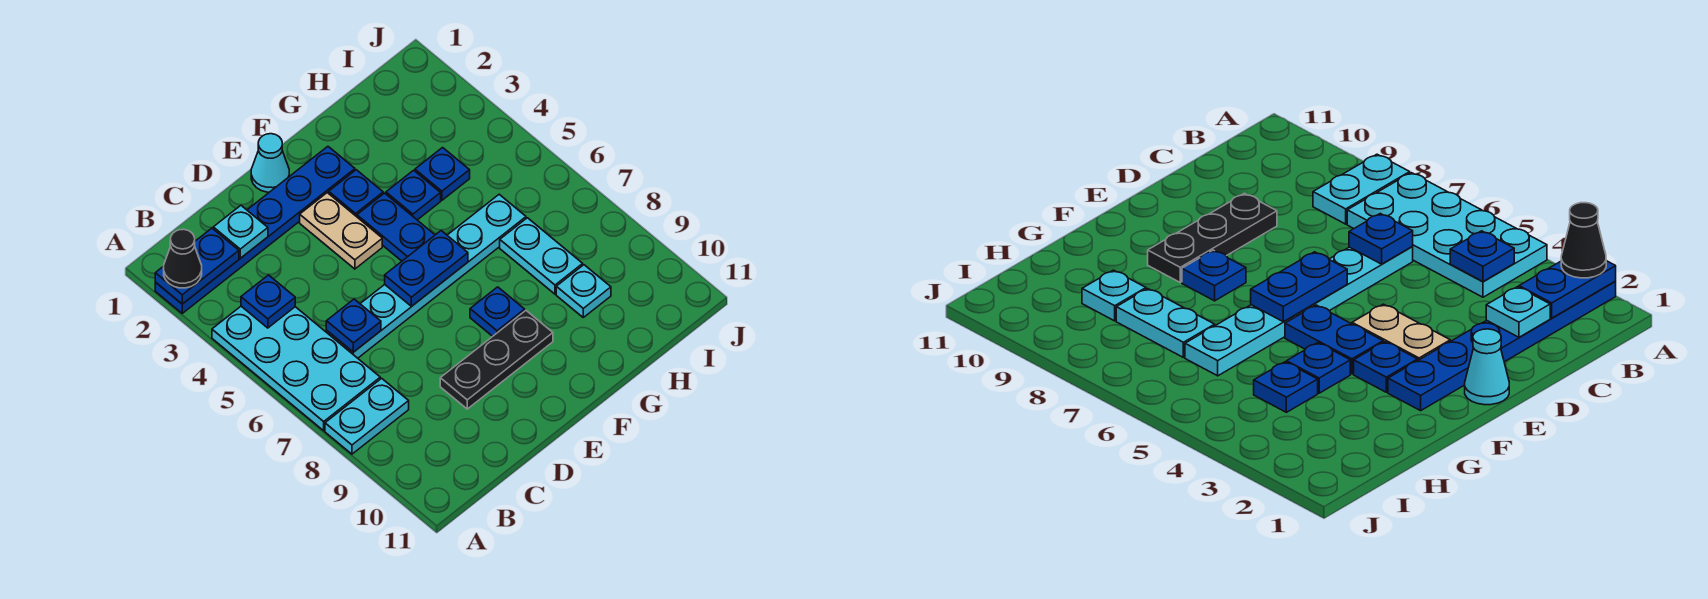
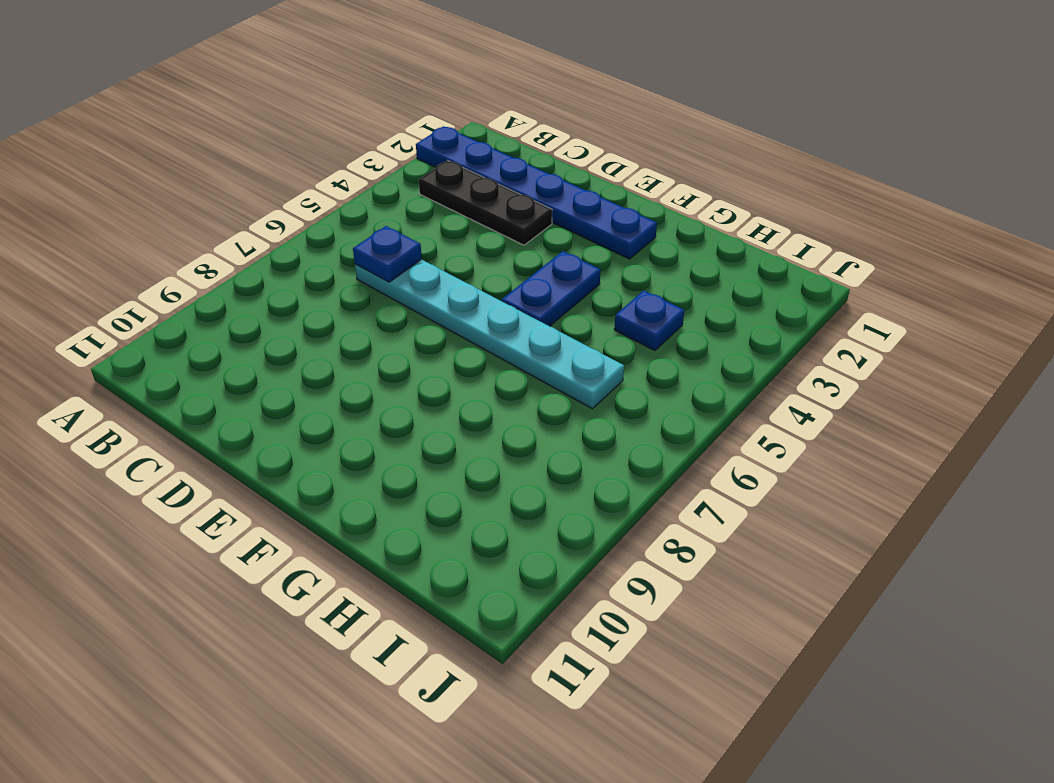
black plate B3:D3 level 1 -> black plate D9:F9 level 1
none -> cyan plate A4:B7 level 1
none -> cyan plate A8:B8 level 1
none -> cyan cone E1 level 1

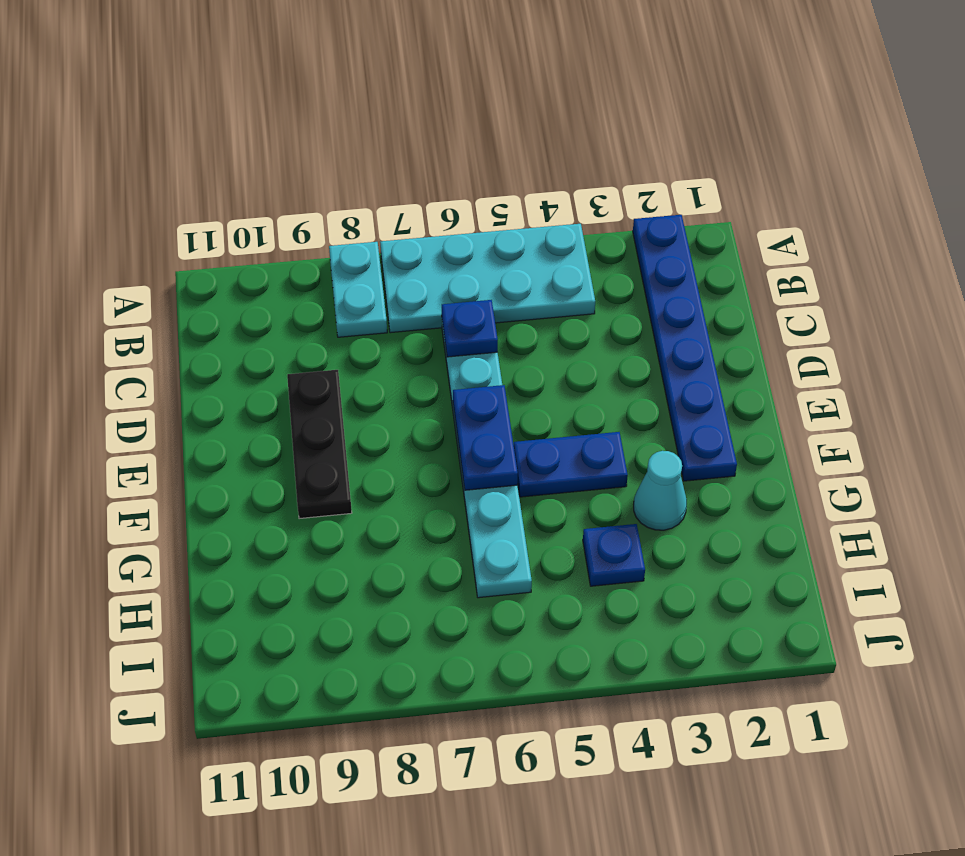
cyan cone G3 level 1 -> cyan cone E1 level 1
none -> tan plate E3:E4 level 1
none -> blue plate F3 level 1
none -> blue plate F8 level 1

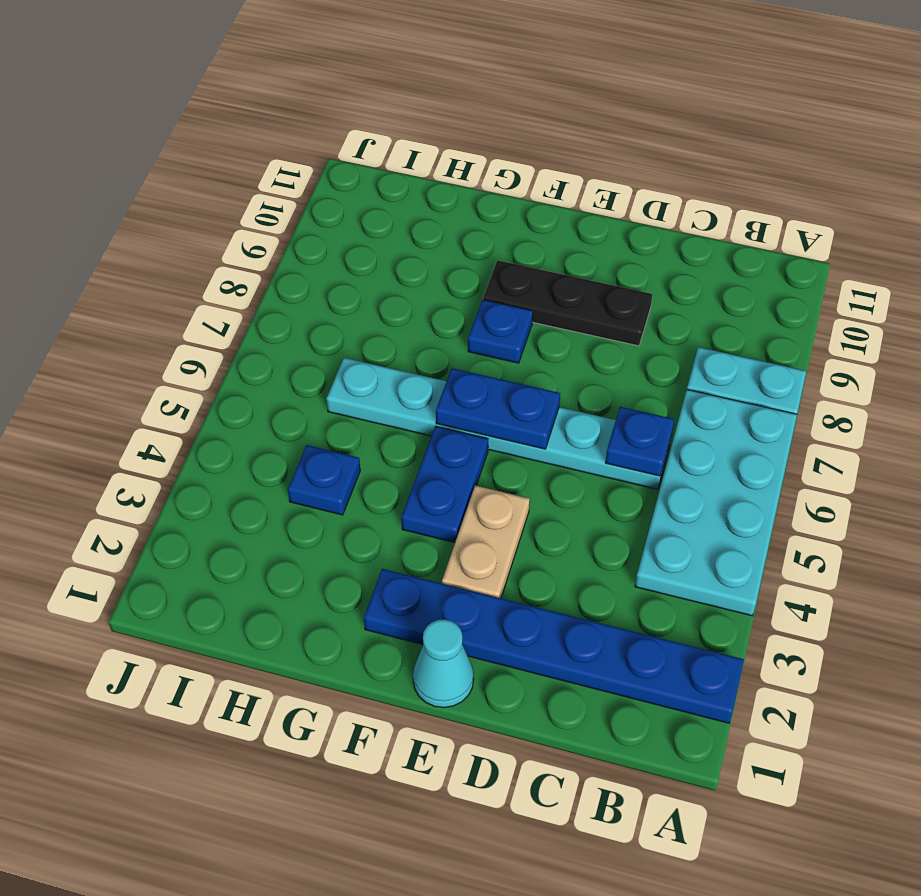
none -> blue plate F3 level 1
none -> blue plate G4 level 1
none -> cyan plate H7:H8 level 1

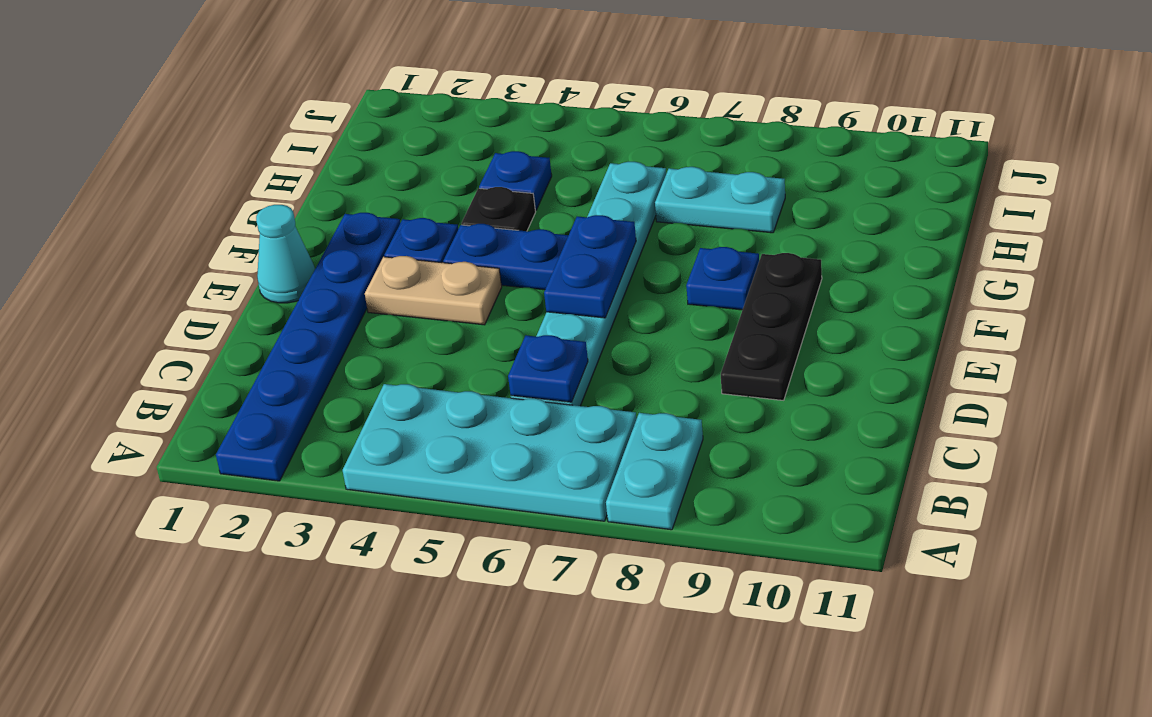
black plate G4 level 1 -> blue plate G4 level 1
none -> cyan plate H9 level 1
none -> blue plate A2:B2 level 2
none -> blue plate B4 level 2

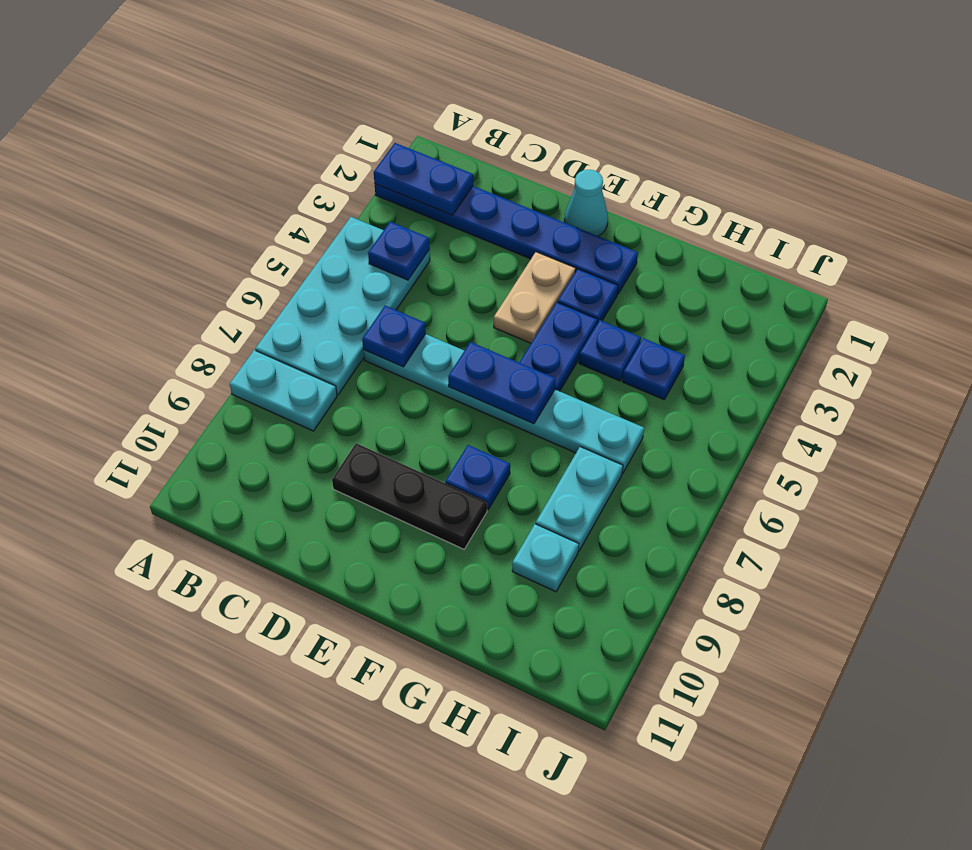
none -> cyan plate C2 level 2
none -> black cone A2 level 3

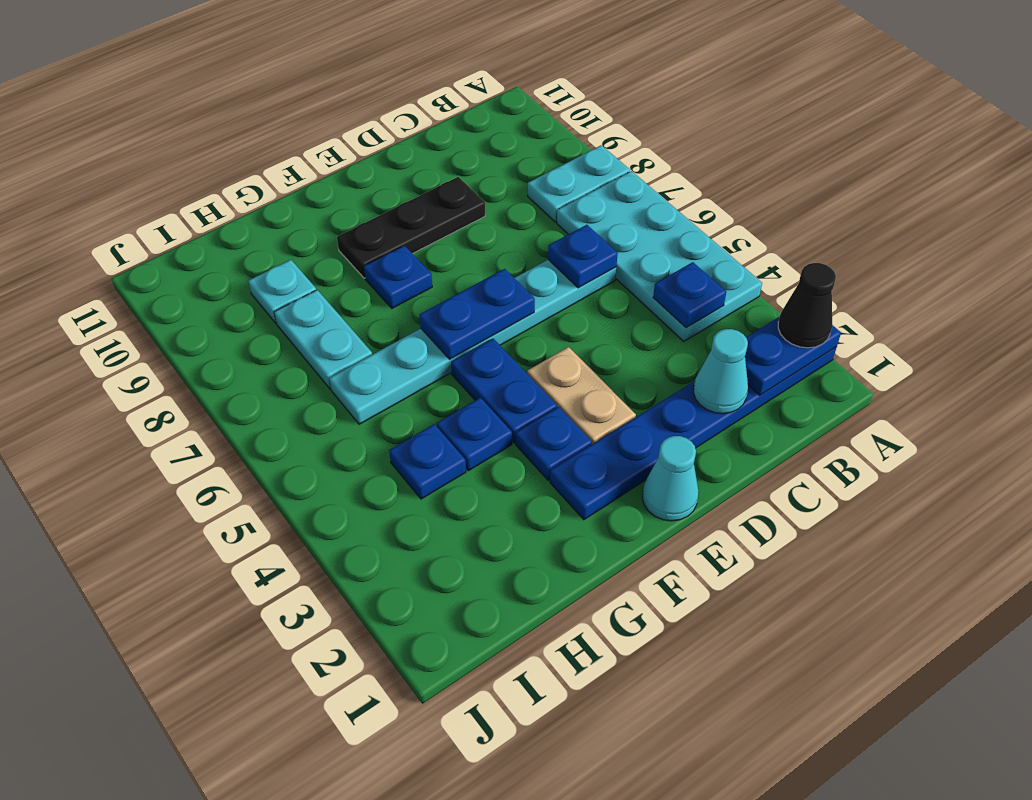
cyan cone C2 level 2 -> cyan plate C2 level 2

